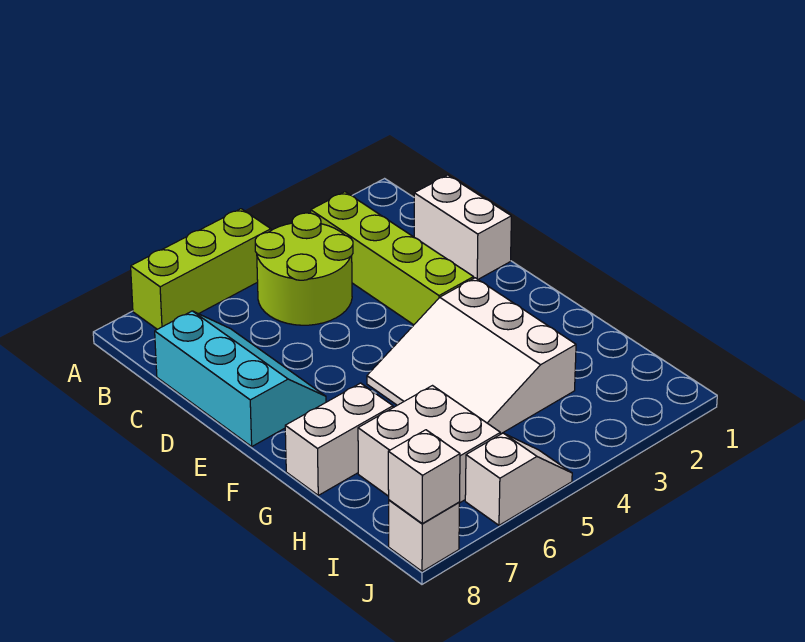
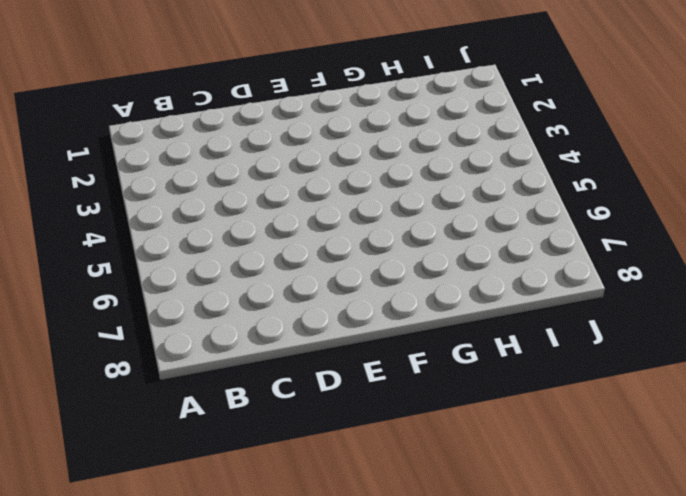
none -> lime brick A5:A7 level 1
none -> lime brick B3:E3 level 1

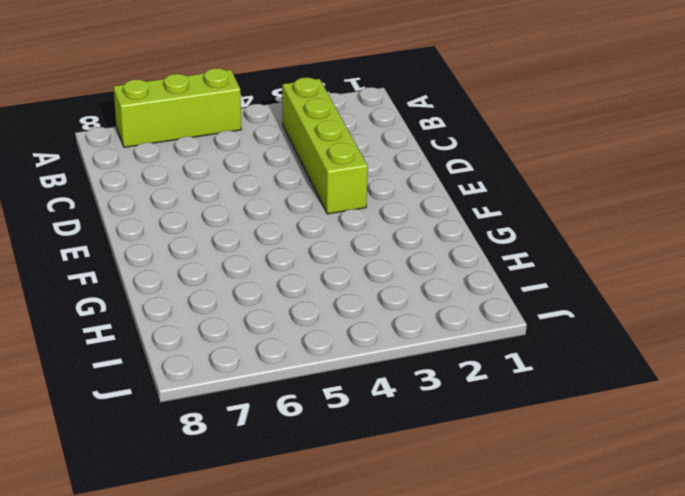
none -> lime round brick B4:C5 level 1
none -> white brick C1:D1 level 1

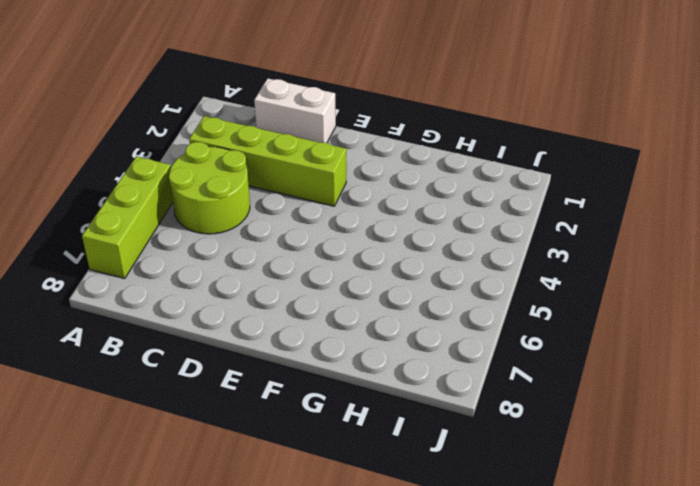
none -> cyan slope C7:E8 level 1 top 8
none -> white slope F3:H5 level 1 top 3

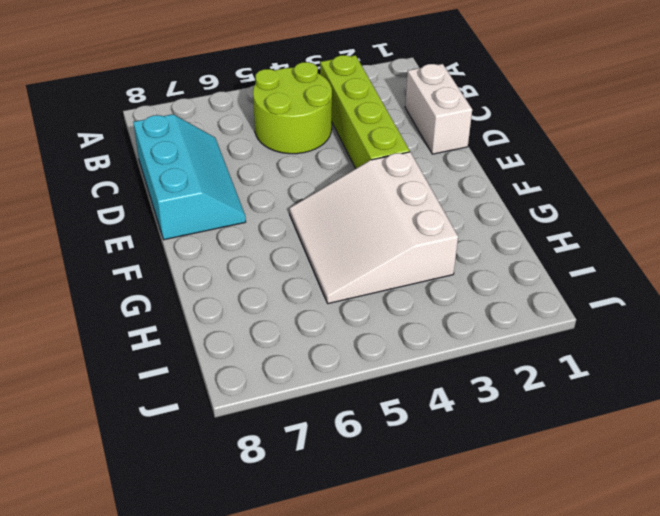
none -> lime brick A5:A7 level 1
none -> white brick G7:G8 level 1

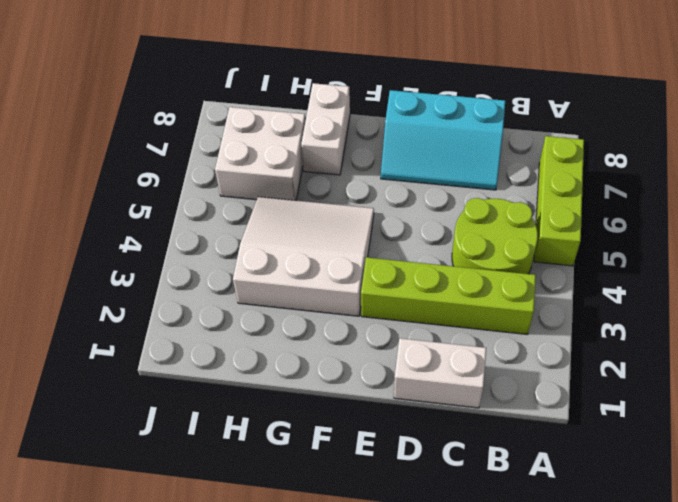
none -> white slope J5:J6 level 1 top 6
none -> white brick J8 level 1

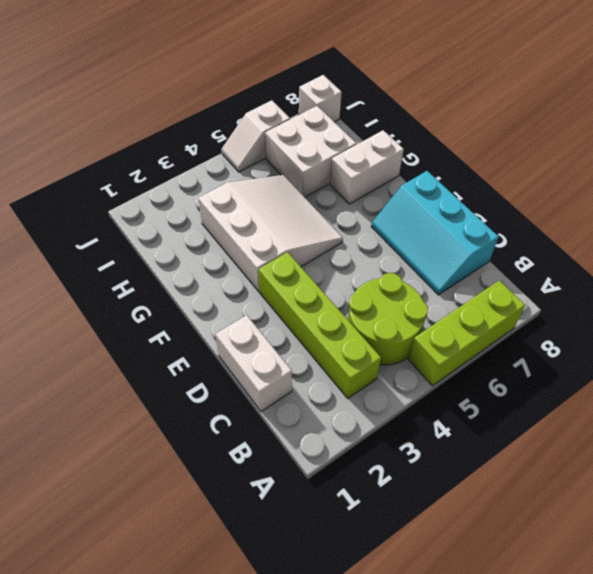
none -> white brick J8 level 2

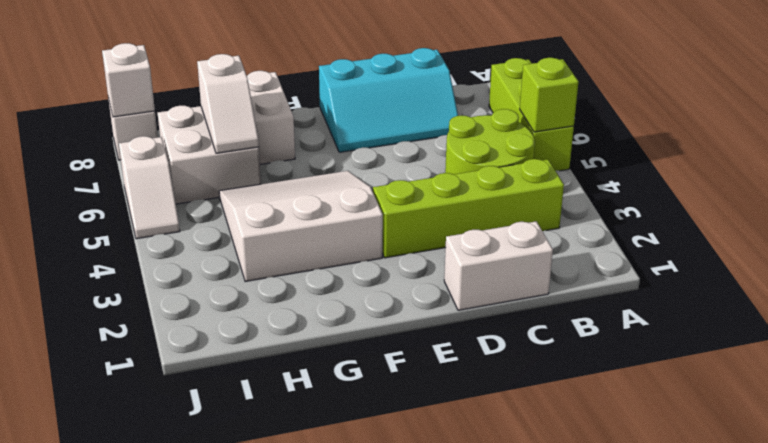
lime brick A5 level 2 -> none
white slope H6:H7 level 2 top 7 -> none

